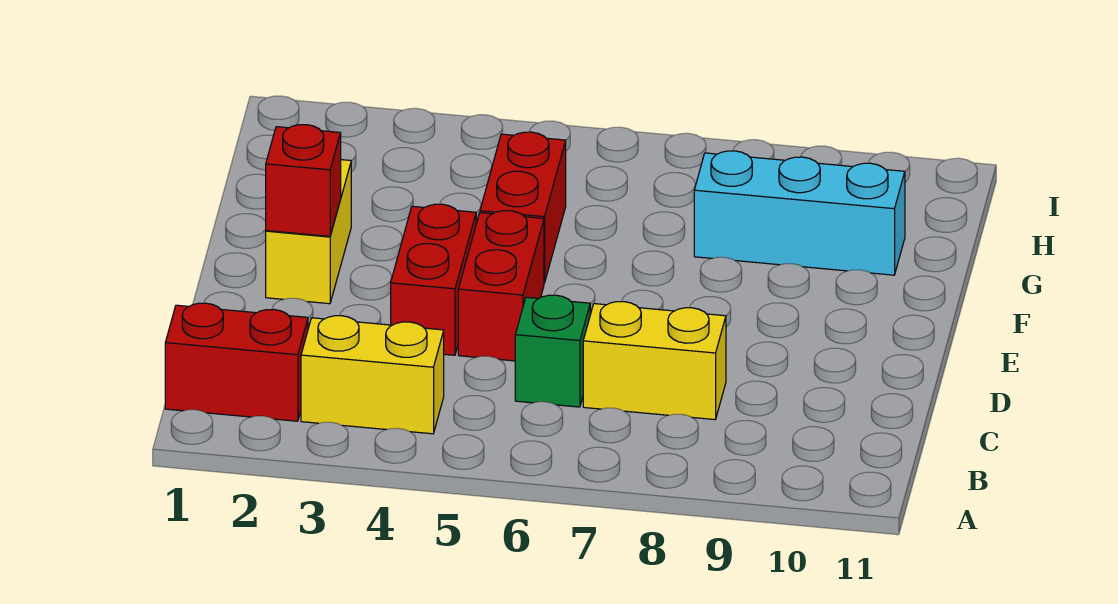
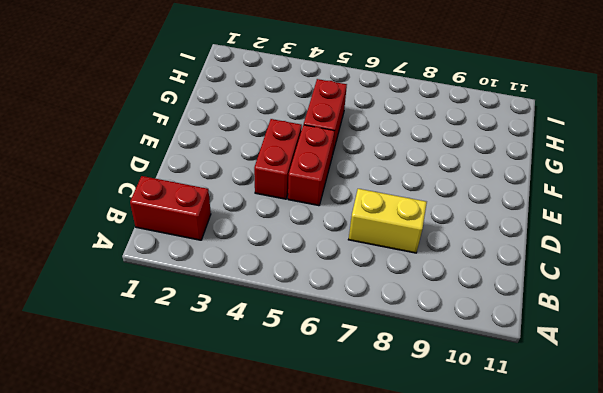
none -> yellow brick B3:B4 level 1
none -> green brick C6 level 1

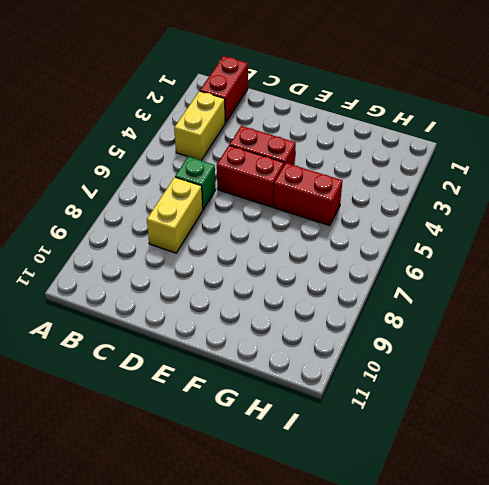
none -> yellow brick E2:F2 level 1
none -> cyan brick G8:G10 level 1

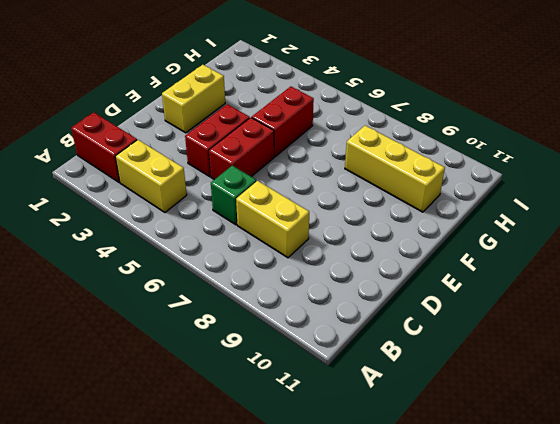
yellow brick G8:G10 level 1 -> cyan brick G8:G10 level 1
none -> red brick E2 level 2

